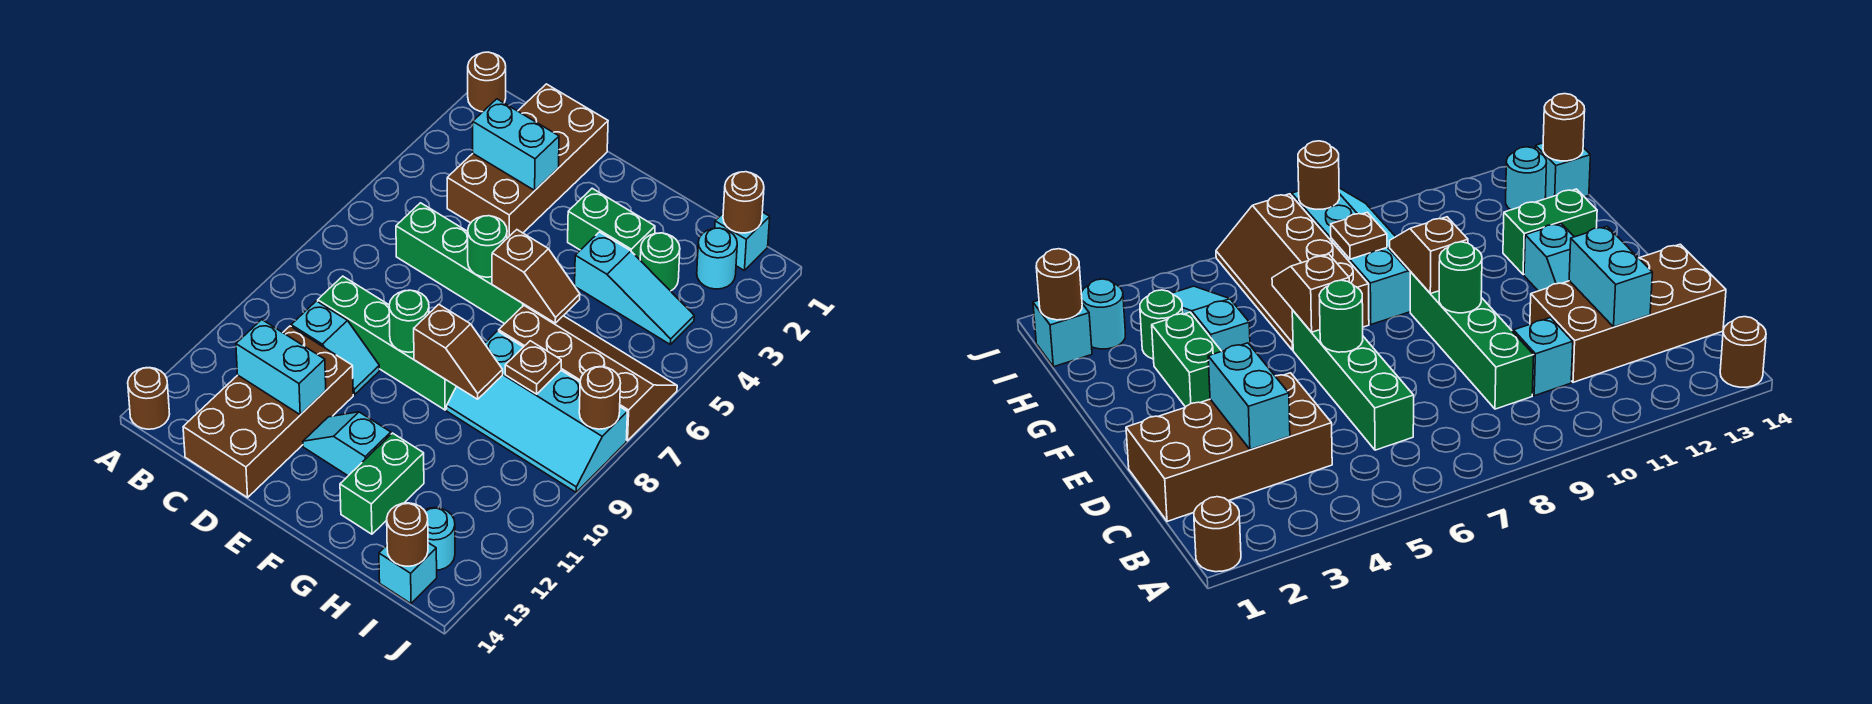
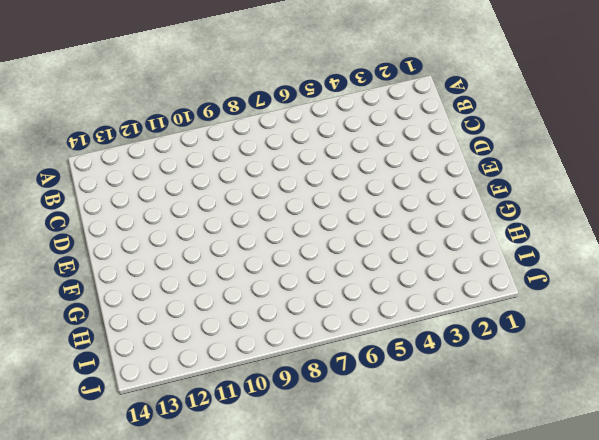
none -> brown round brick A1 level 1
none -> brown round brick A14 level 1
none -> brown brick C1:D4 level 1

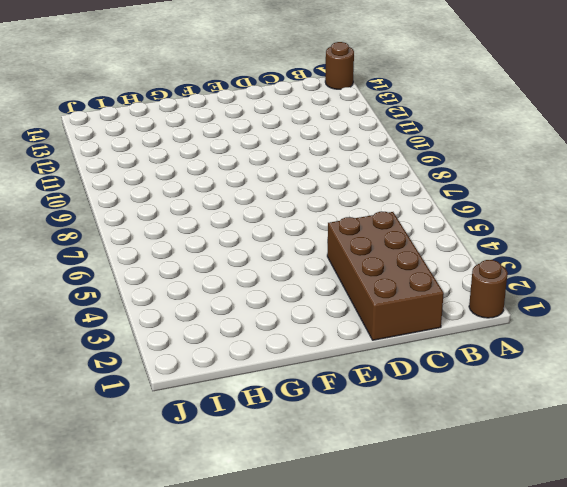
none -> green brick C6:F6 level 1
none -> green brick C9:F9 level 1
none -> cyan slope C10:D10 level 1 top C

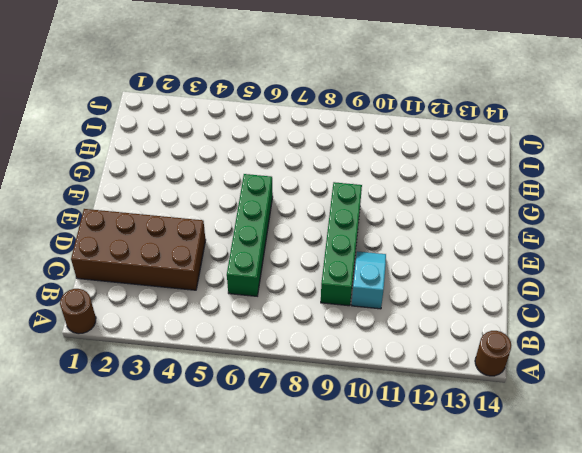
none -> brown brick C11:D14 level 1
none -> cyan slope E12:F12 level 1 top F
none -> green brick F3:G3 level 1

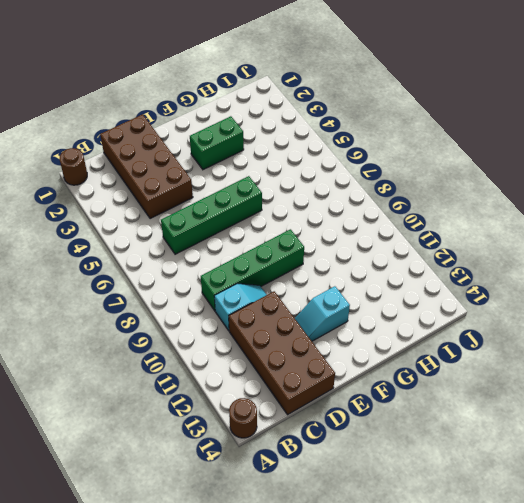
none -> cyan slope G4:I4 level 1 top G
none -> brown slope G6:J7 level 1 top 7
none -> cyan slope G8:J9 level 1 top 8

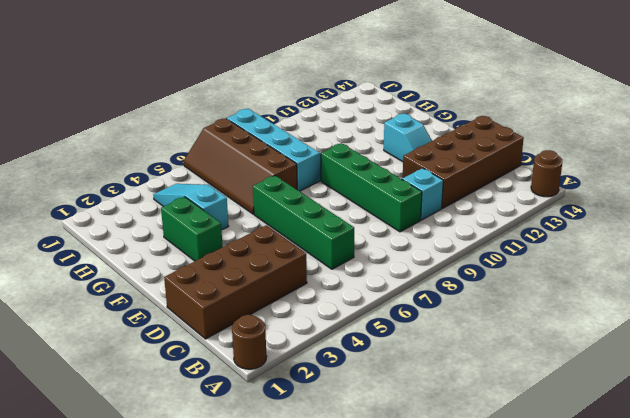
none -> green brick G12:G13 level 1
none -> green round brick H3 level 1
none -> cyan brick I1 level 1

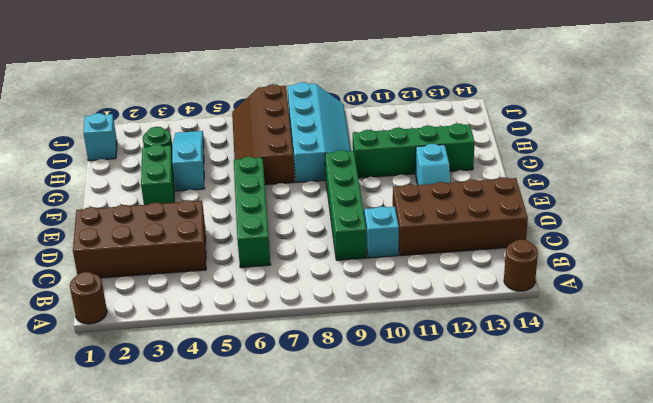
green brick G10:G13 level 1 -> green brick G12:G13 level 1
none -> cyan round brick I2 level 1
none -> cyan round brick I13 level 1
none -> cyan brick I14 level 1

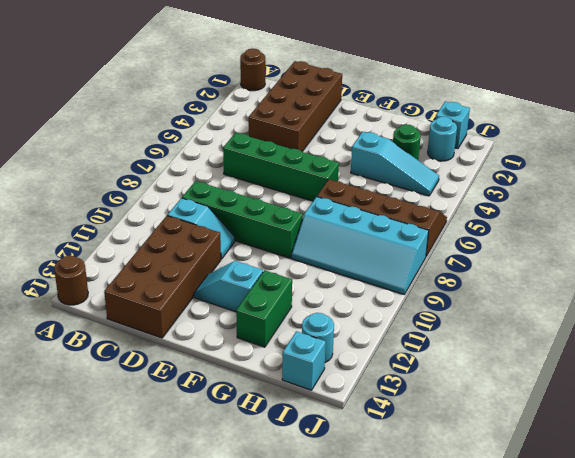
none -> green brick F3:G3 level 1
none -> cyan brick C3:D3 level 2
none -> cyan brick C12:D12 level 2

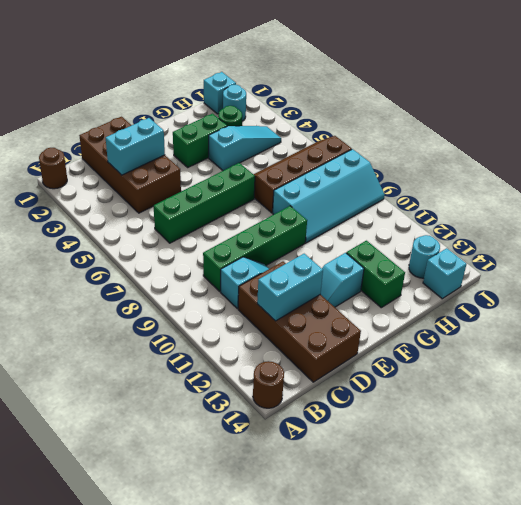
none -> green round brick E6 level 2
none -> green round brick E9 level 2
none -> brown slope F6:G6 level 2 top F

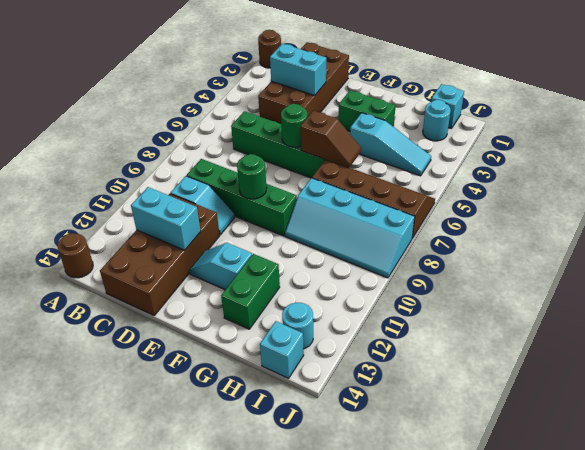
none -> green round brick H3 level 1
none -> brown slope F9:G9 level 2 top F
none -> brown plate H8 level 2

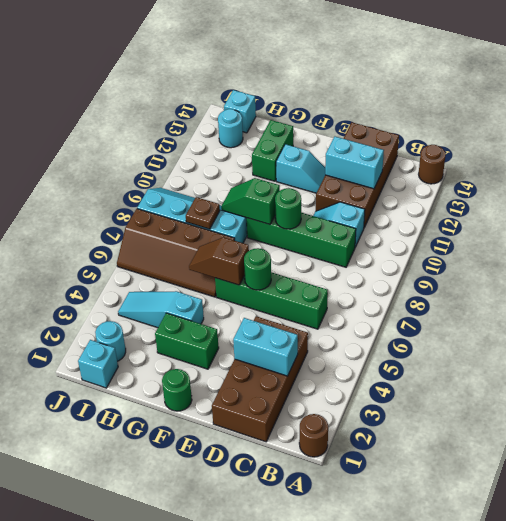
green round brick F1 level 1 -> green round brick H3 level 1
green slope F9:G9 level 2 top F -> brown slope F9:G9 level 2 top F
none -> brown round brick I1 level 2
none -> brown round brick I14 level 2
none -> brown round brick J8 level 2

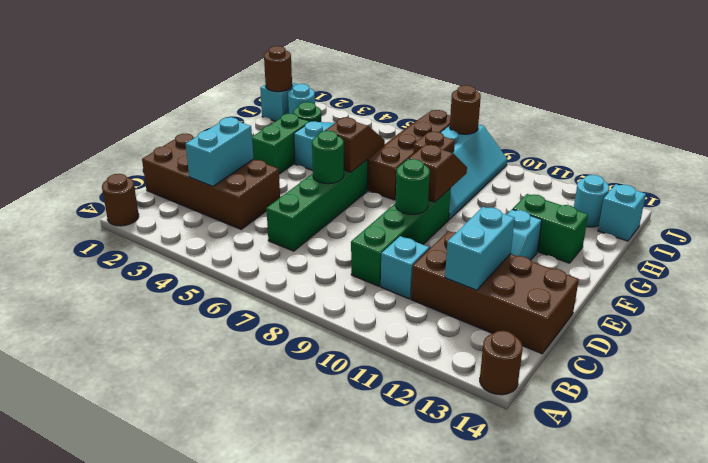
none -> brown round brick I14 level 2

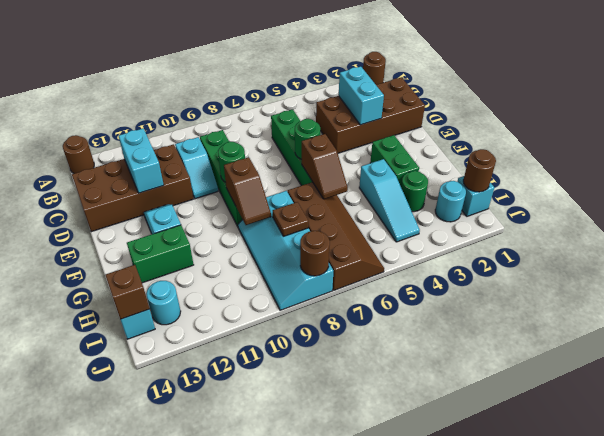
brown brick I14 level 2 -> brown round brick I14 level 2

